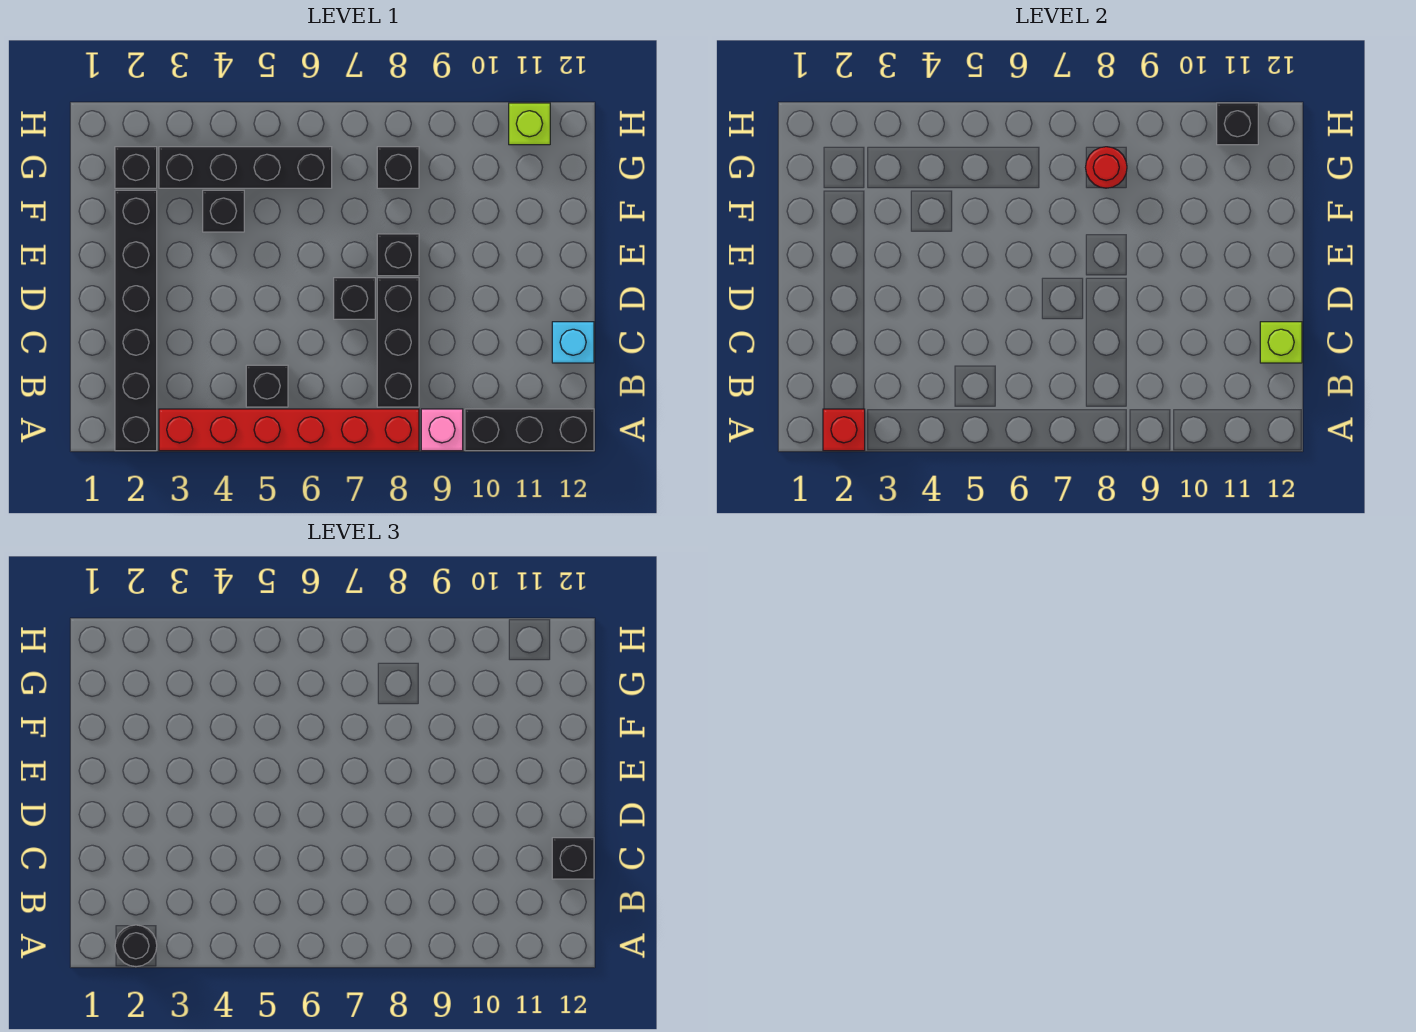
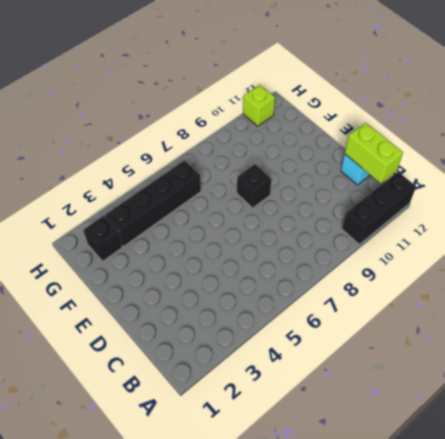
lime brick B12:C12 level 2 -> lime brick C12 level 2
none -> black brick A2:F2 level 1
none -> red brick A3:A8 level 1
none -> pink brick A9 level 1

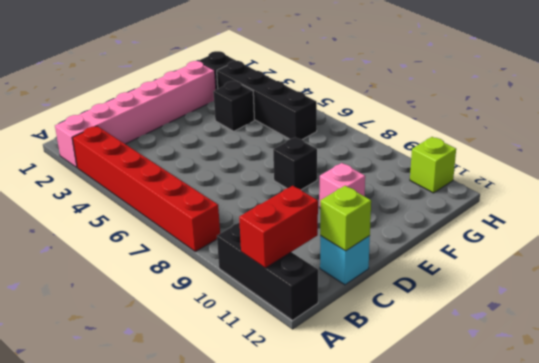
pink brick A2:F2 level 1 -> black brick A2:F2 level 1
red brick A11:B11 level 2 -> none
pink brick E10 level 1 -> pink brick A9 level 1
none -> black brick B5 level 1
none -> black brick B8:D8 level 1
none -> black brick D7 level 1

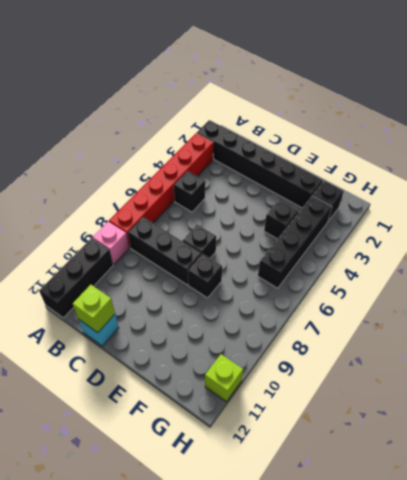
none -> black brick G8 level 1
none -> red brick A2 level 2
none -> red round brick G8 level 2

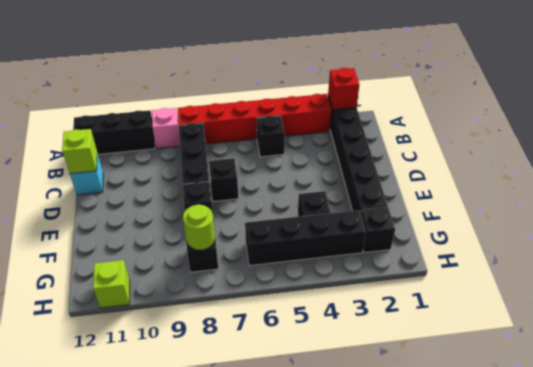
lime round brick G8 level 2 -> red round brick G8 level 2
none -> black brick H11 level 2
none -> black round brick A2 level 3
none -> black brick C12 level 3

